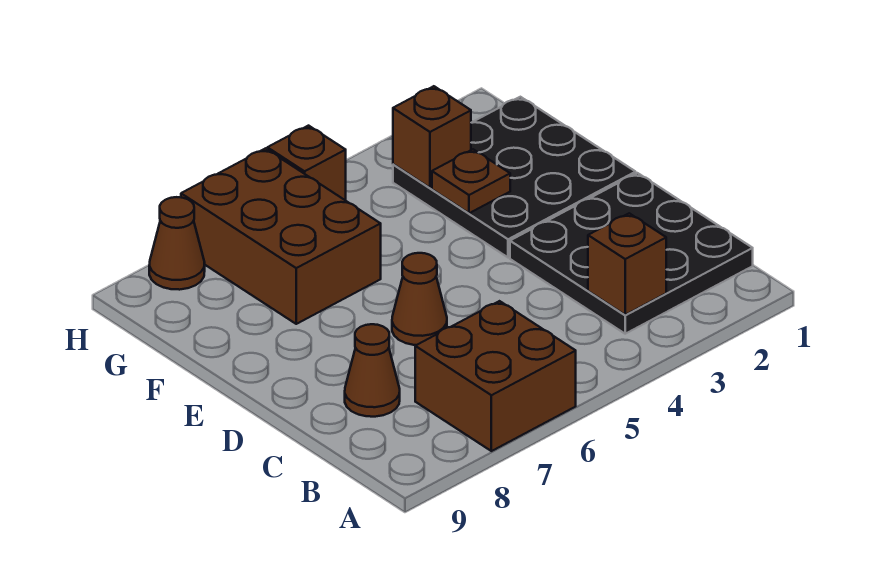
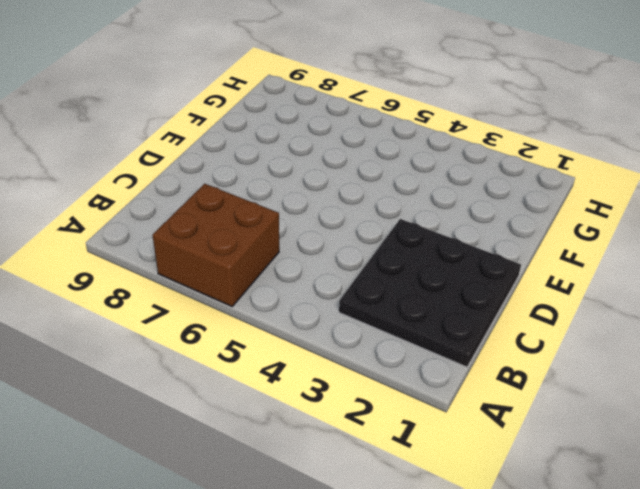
none -> brown cone C8 level 1
none -> brown cone D6 level 1

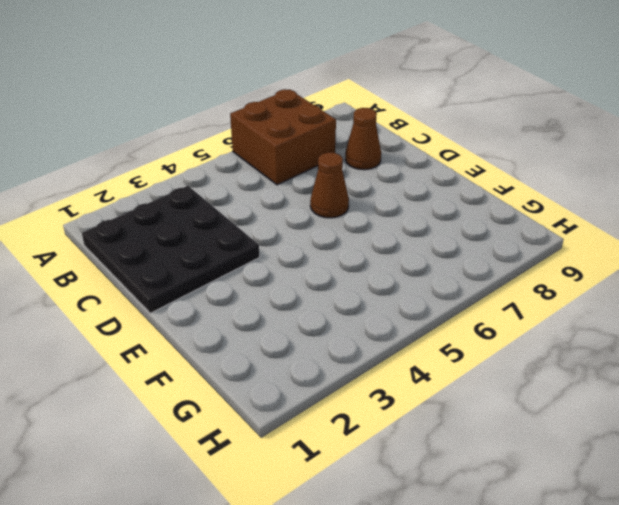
none -> black plate E1:G3 level 1
none -> brown brick F6:H7 level 1

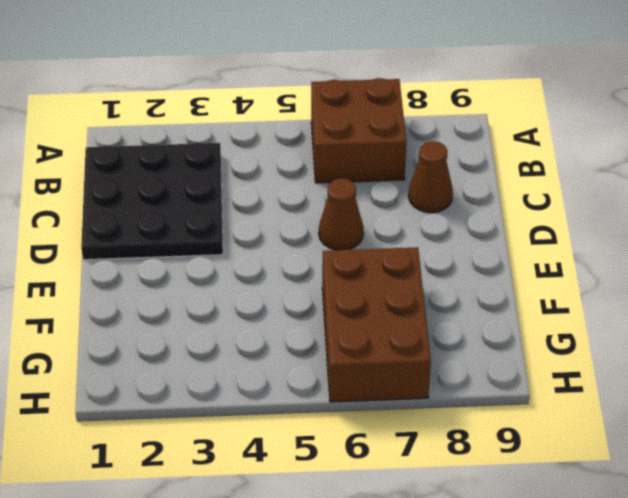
none -> black plate E1:G3 level 1
none -> brown brick H5 level 1

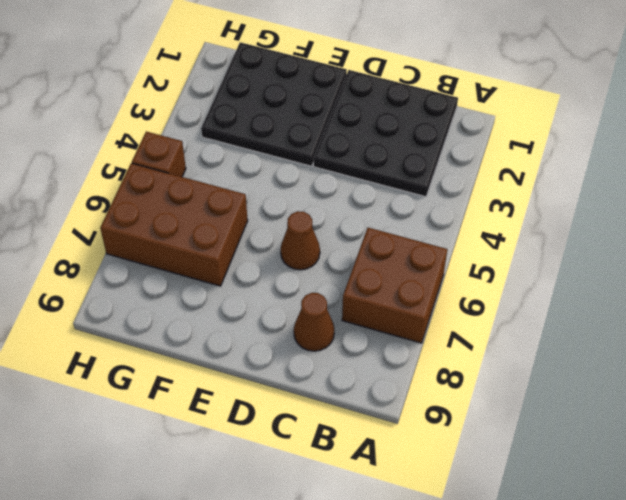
none -> brown cone H8 level 1
none -> brown brick B3 level 2

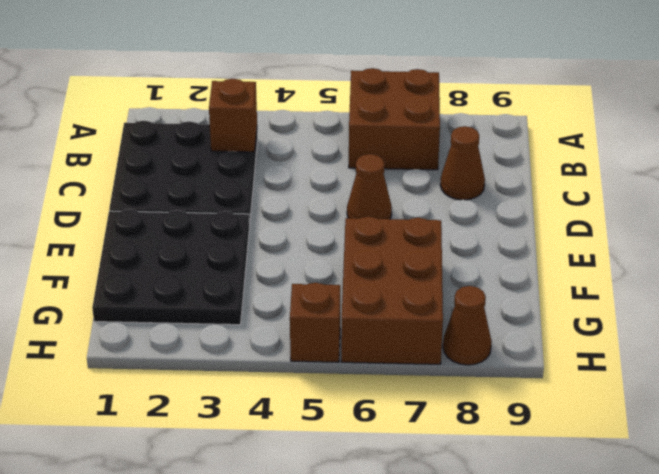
none -> brown plate F3 level 2
none -> brown brick G3 level 2

